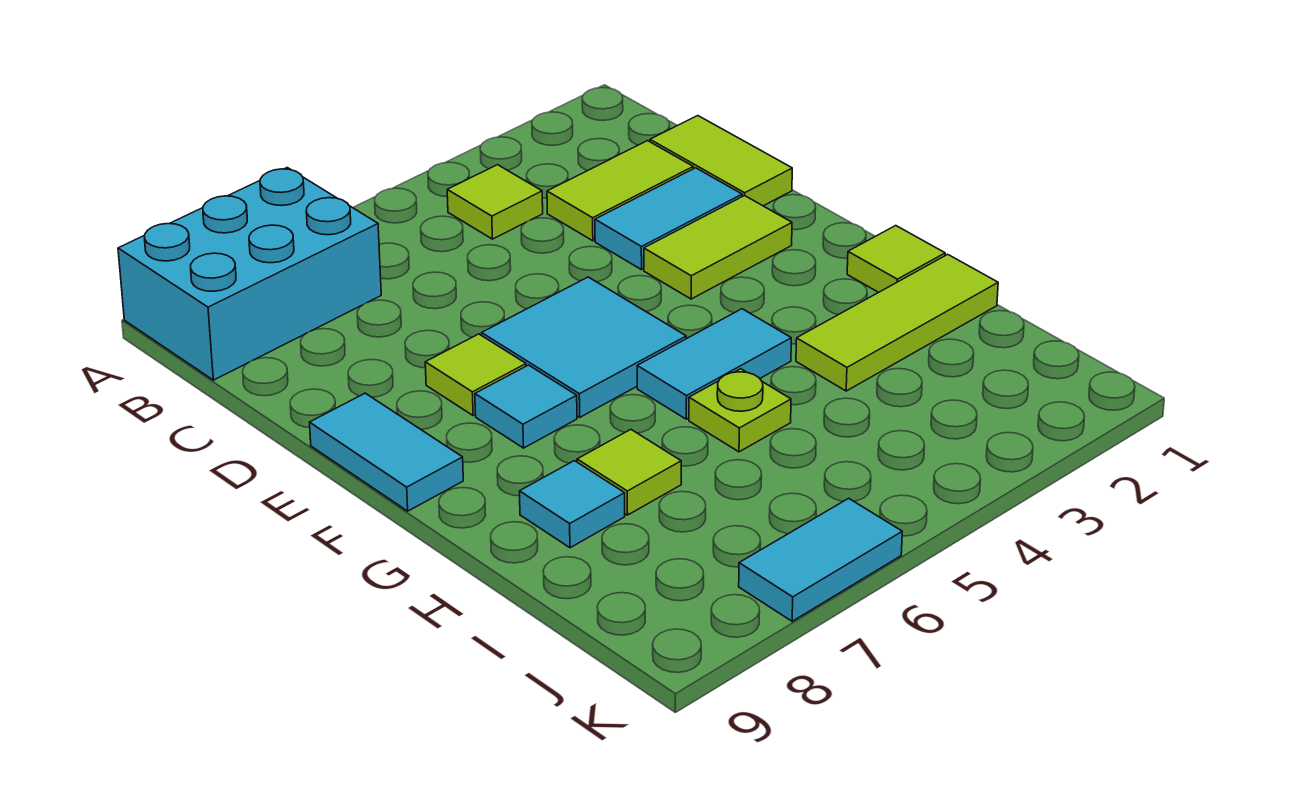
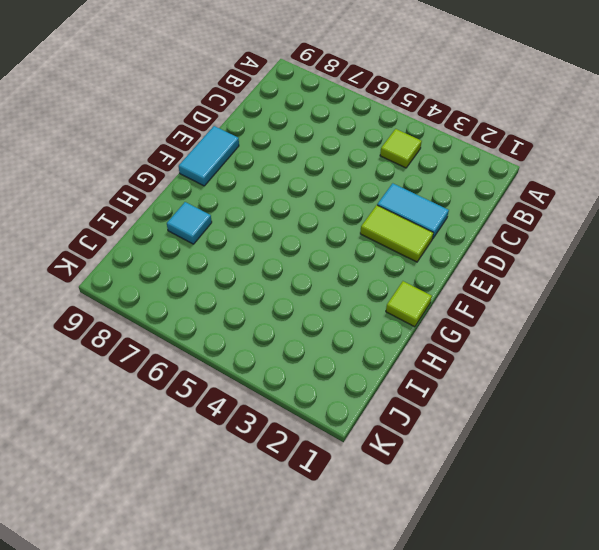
none -> cyan brick A7:B9 level 1
none -> lime tile C1:D1 level 1
none -> lime tile C2:C3 level 1

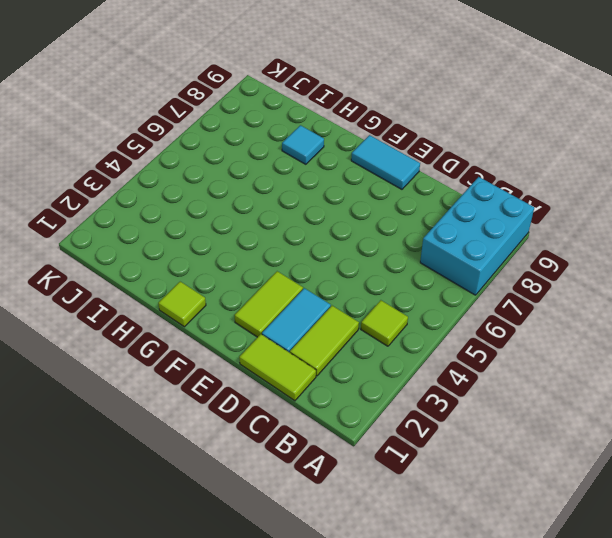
none -> cyan tile E5:F6 level 1
none -> lime tile E7 level 1
none -> cyan tile F7 level 1

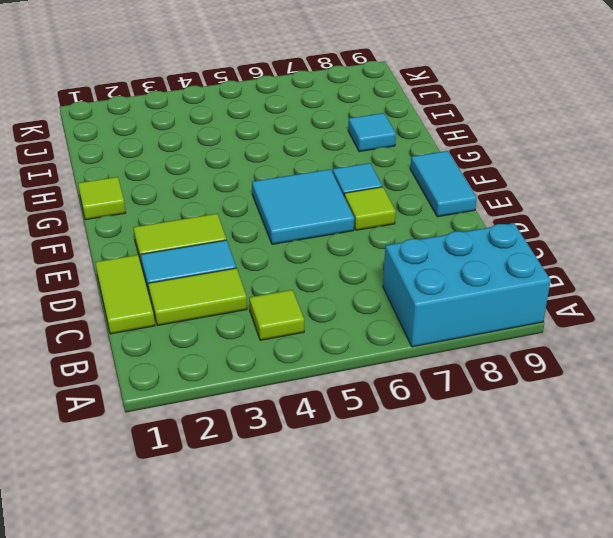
none -> cyan tile G4:G5 level 1
none -> lime tile H1:H3 level 1
none -> lime plate H5 level 1

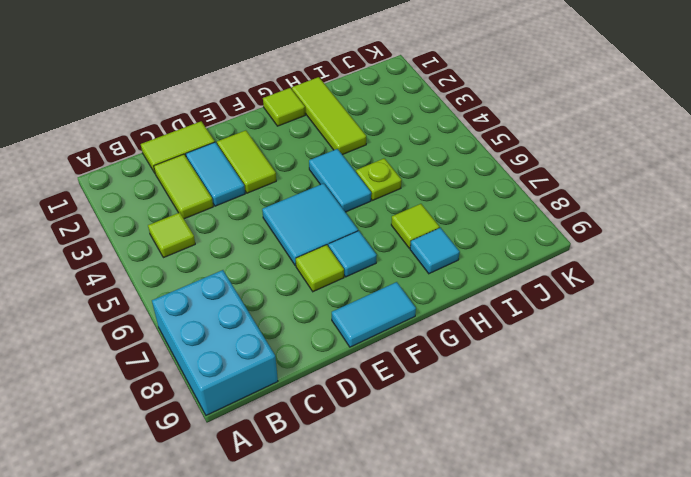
none -> cyan tile K6:K7 level 1

